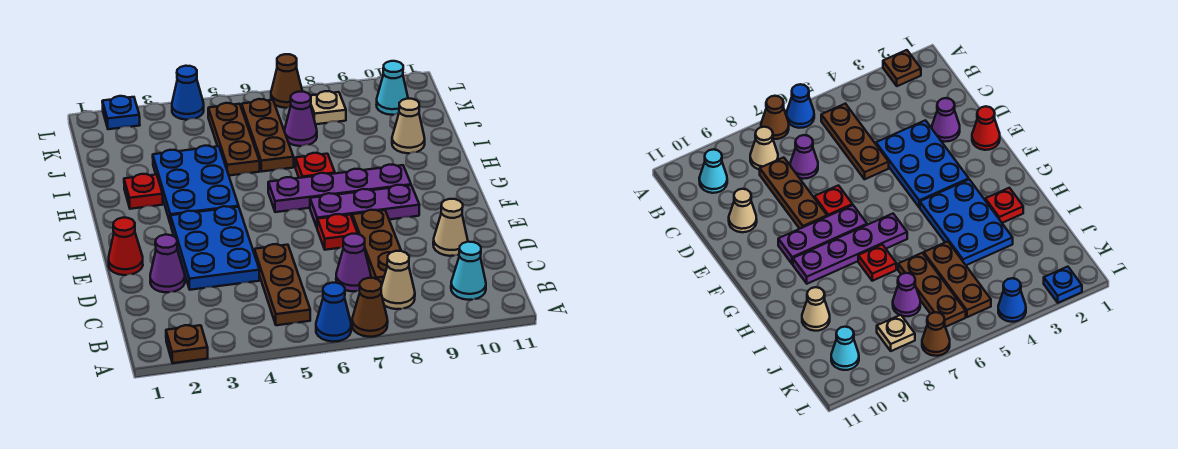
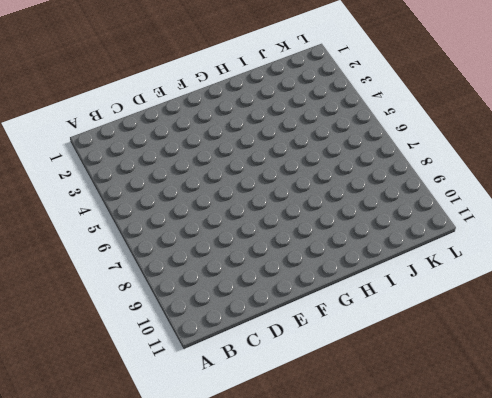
none -> brown plate A2 level 1
none -> blue cone A6 level 1
none -> brown cone A7 level 1

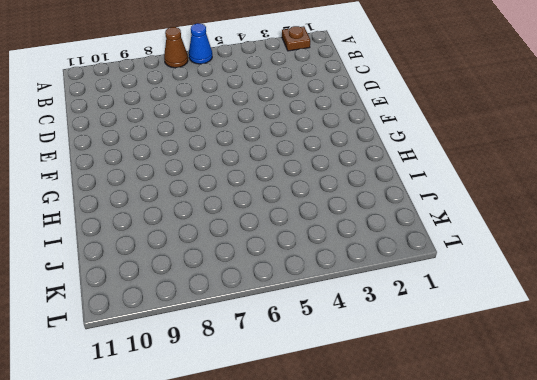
none -> brown plate B5:D5 level 1
none -> tan cone B8 level 1
none -> cyan cone B10 level 1

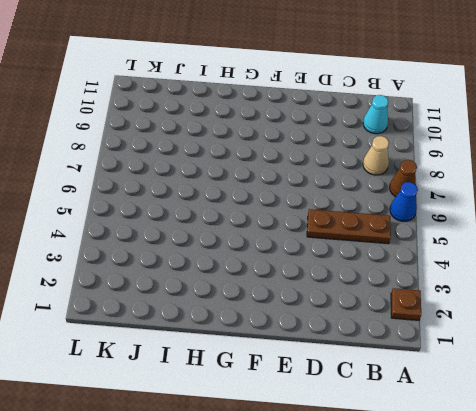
none -> purple cone C7 level 1
none -> brown plate C8:E8 level 1
none -> purple cone D2 level 1

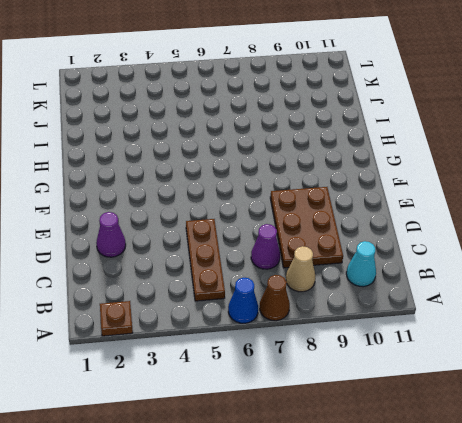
brown plate C8:E9 level 1 -> brown plate C8:E8 level 1
none -> blue plate D3:F4 level 1
none -> tan cone D10 level 1
none -> red cone E1 level 1

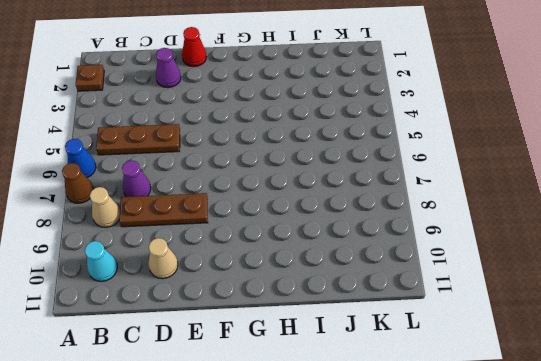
none -> blue plate D3:F4 level 1
none -> red plate E7 level 1
none -> purple plate F7:F9 level 1

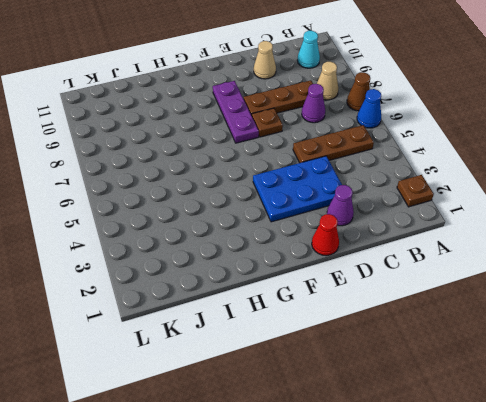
brown plate E7 level 1 -> red plate E7 level 1
none -> blue plate G3:I4 level 1
none -> purple plate G6:G9 level 1
none -> red plate H2 level 1

